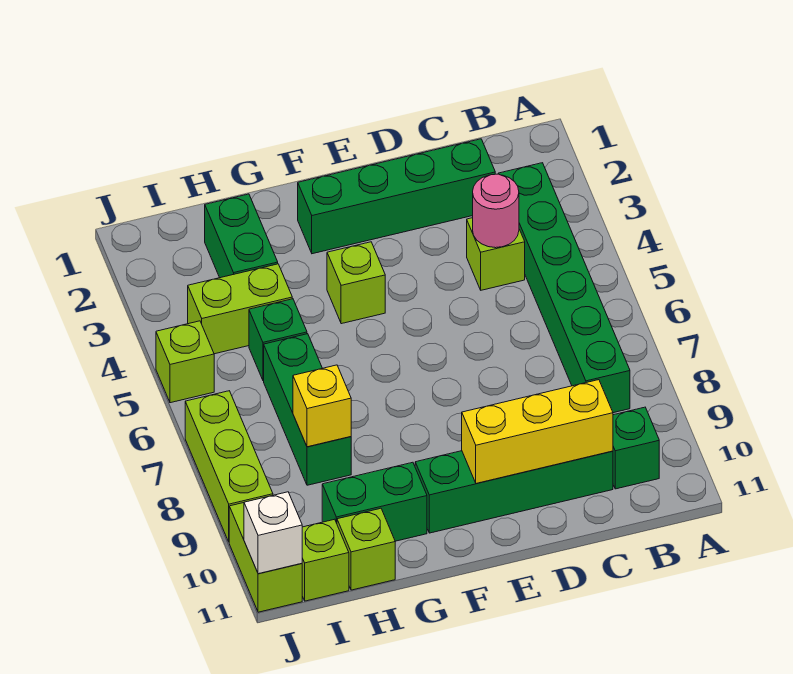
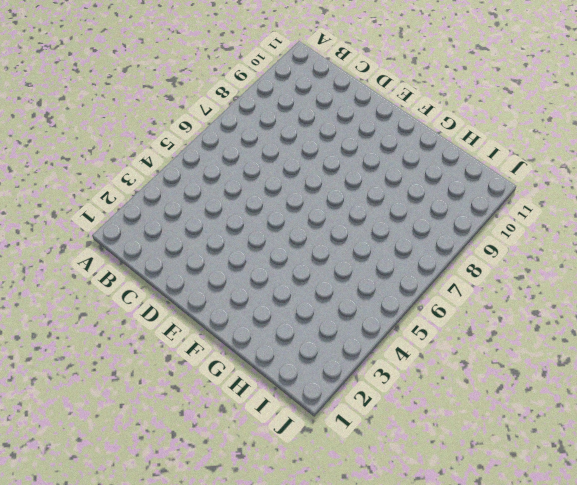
none -> green brick B3:B8 level 1
none -> green brick B10 level 1
none -> green brick C2:F2 level 1

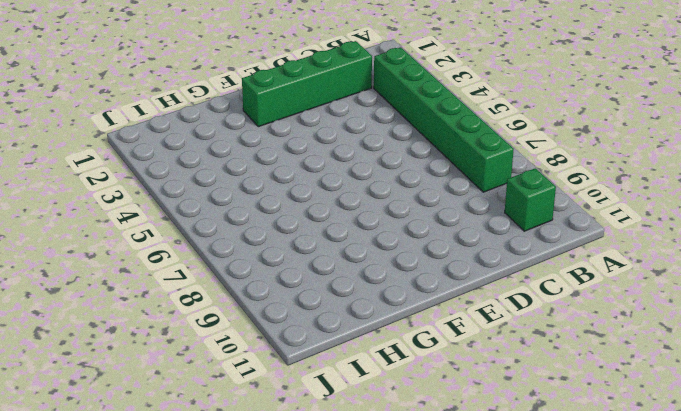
none -> lime brick C4 level 1
none -> green brick C10:F10 level 1
none -> lime brick F4 level 1

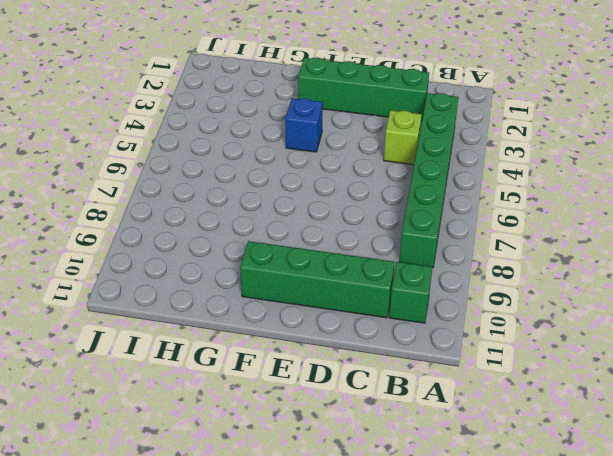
blue brick F4 level 1 -> lime brick F4 level 1
none -> green brick G10:H10 level 1
none -> green brick H2:H3 level 1
none -> lime brick H4:I4 level 1

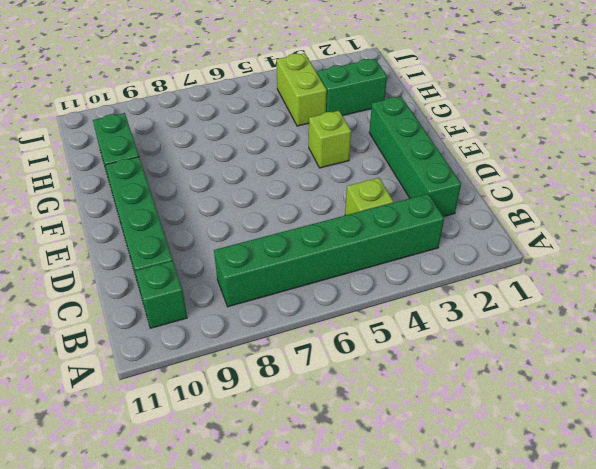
none -> green brick H5 level 1
none -> green brick H6:H8 level 1
none -> lime brick H11 level 1

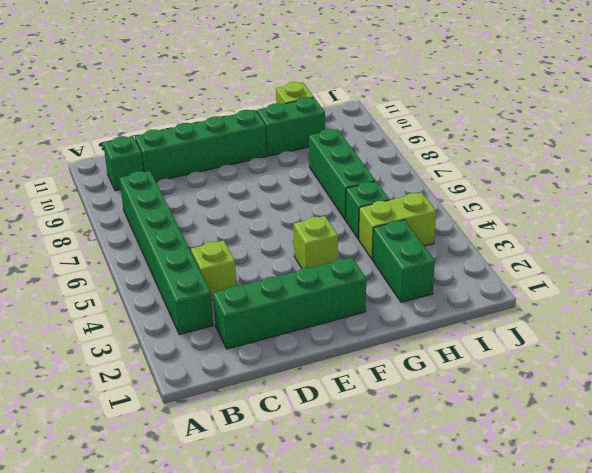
none -> lime brick I11 level 1
none -> lime brick J5 level 1
none -> lime brick J7:J9 level 1

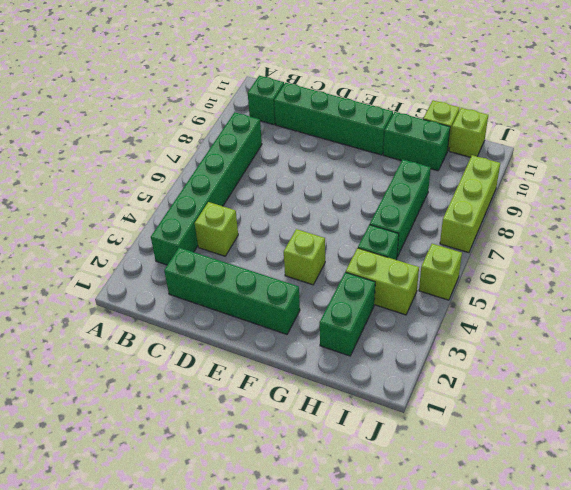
none -> lime brick J10:J11 level 1
none -> pink round brick C4 level 2
none -> yellow brick C10:E10 level 2

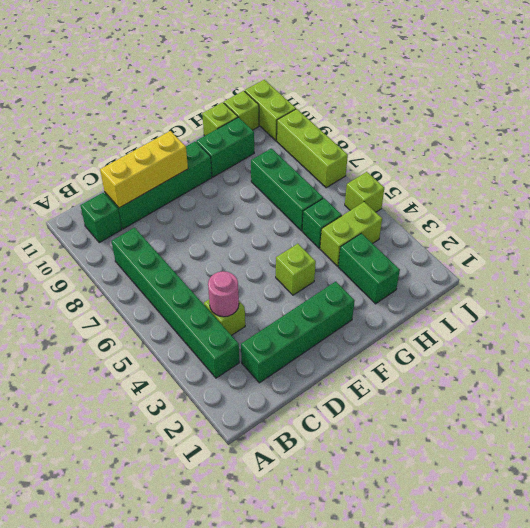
none -> yellow brick H8 level 2
none -> white brick J11 level 2

